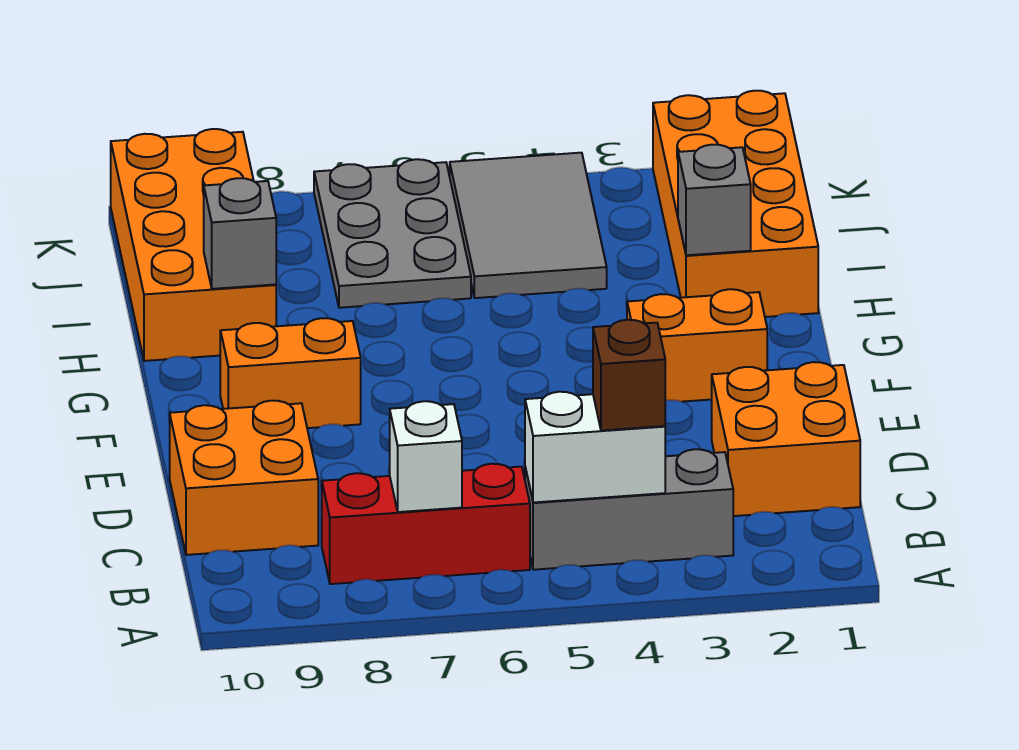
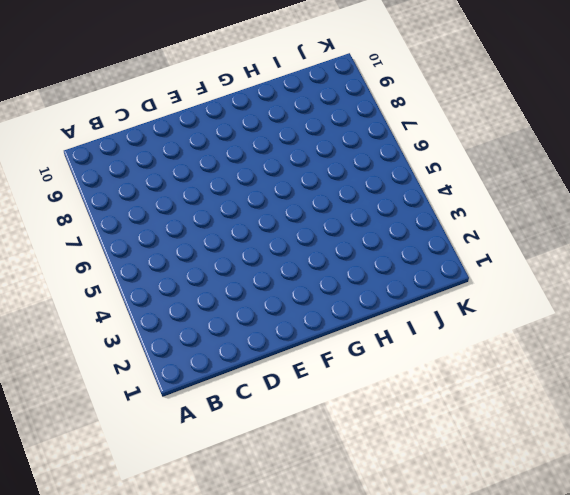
none -> grey brick B3:B5 level 1
none -> red brick B6:B8 level 1
none -> orange brick C1:D2 level 1

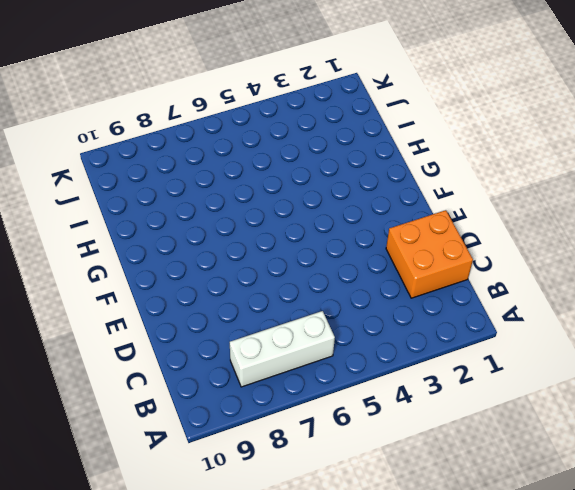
white brick B6:B8 level 1 -> red brick B6:B8 level 1
none -> grey brick B3:B5 level 1
none -> orange brick C9:D10 level 1
none -> orange brick F2:F3 level 1

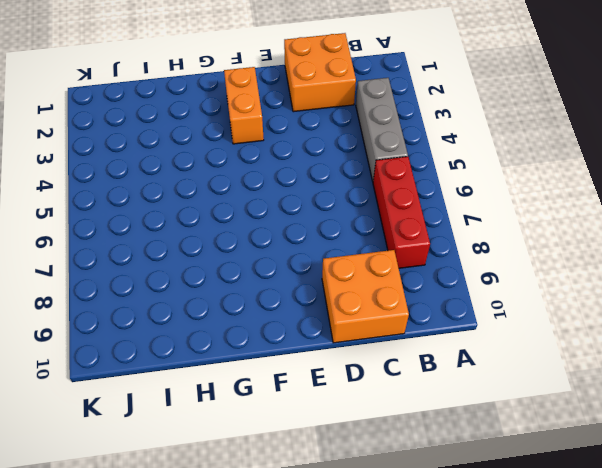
none -> orange brick F8:F9 level 1
none -> orange brick H1:K2 level 1
none -> orange brick H9:K10 level 1

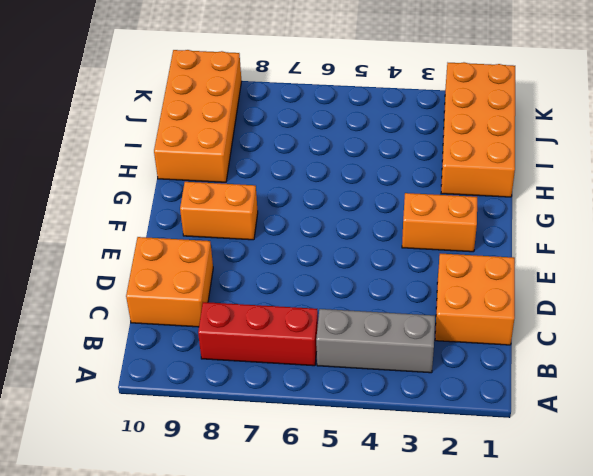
none -> grey tile I4:K5 level 1
none -> grey plate I6:K7 level 1
none -> white brick B4:B5 level 2

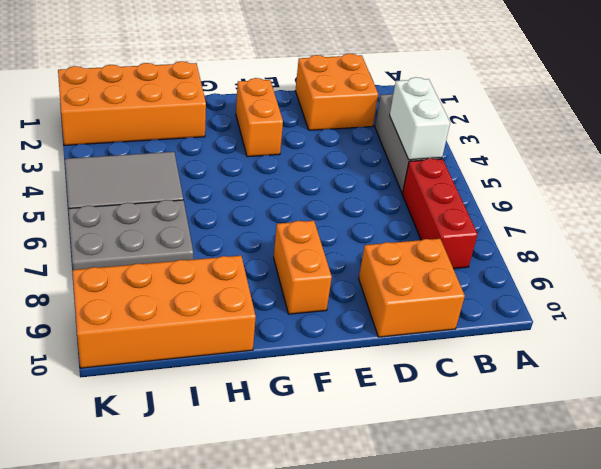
none -> white brick B7 level 2
none -> grey brick H2 level 2
none -> grey brick H9 level 2

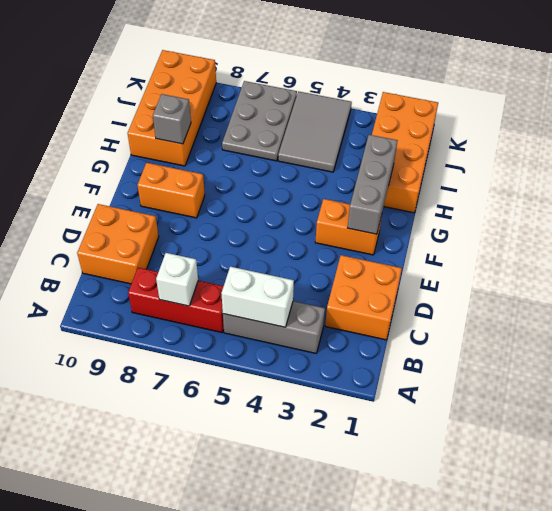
grey brick F2:H2 level 2 -> grey brick H2 level 2
none -> brown brick B4 level 3

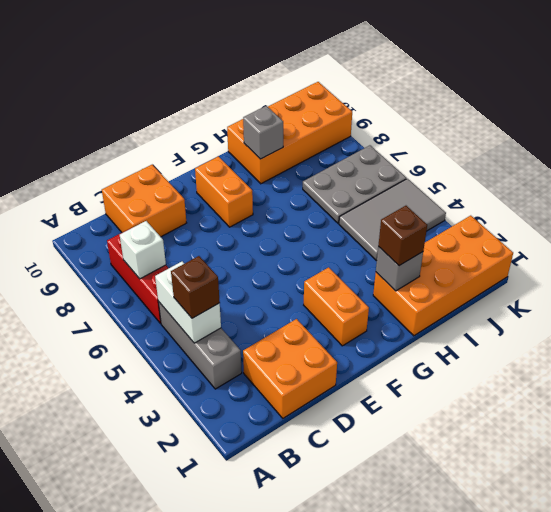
brown brick H2 level 3 -> none

